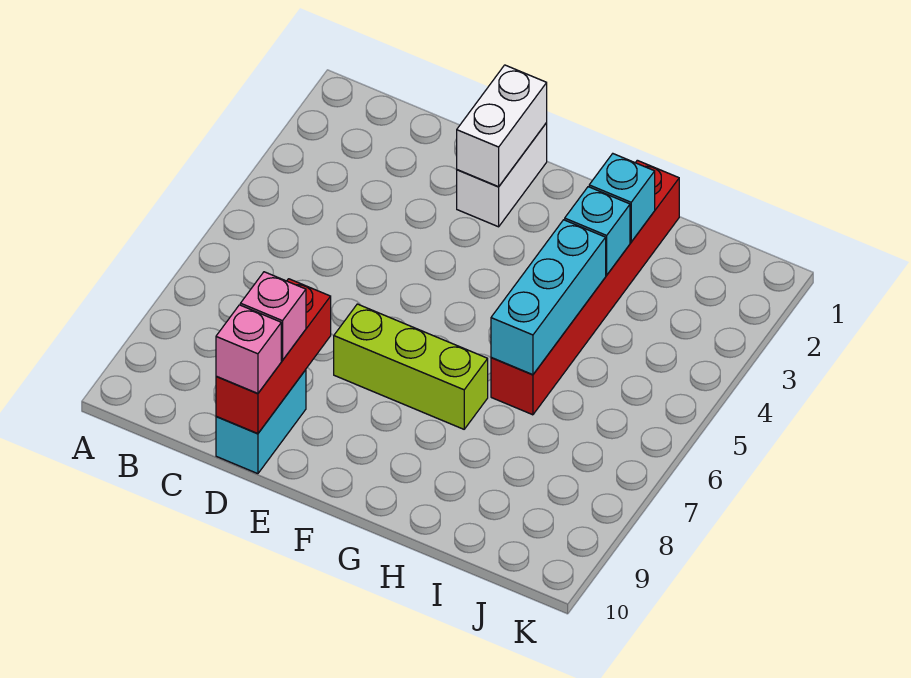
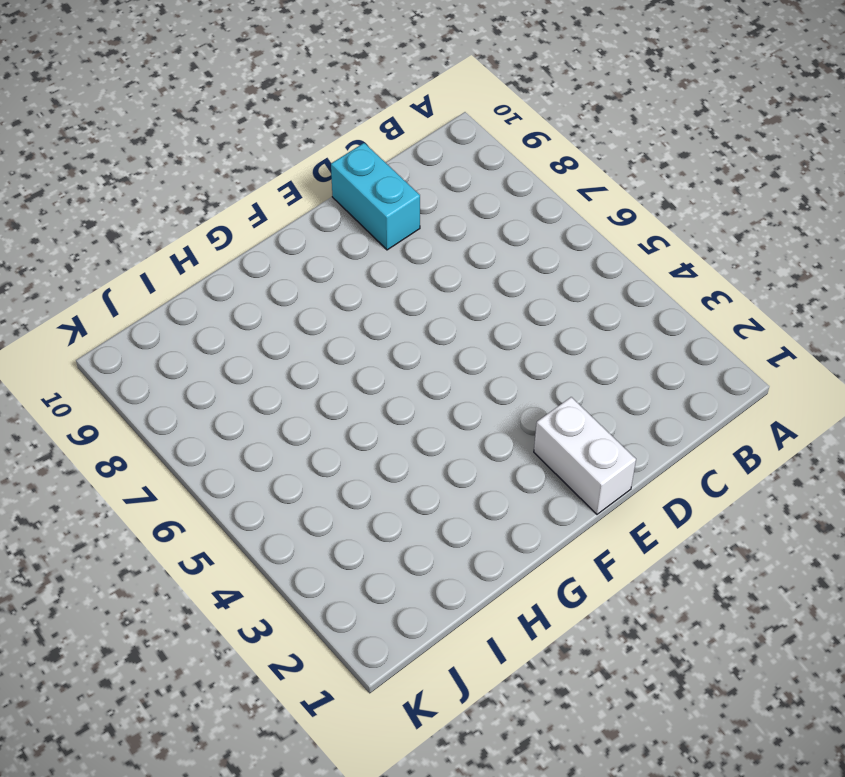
none -> lime brick E7:G7 level 1
none -> red brick H1:H6 level 1

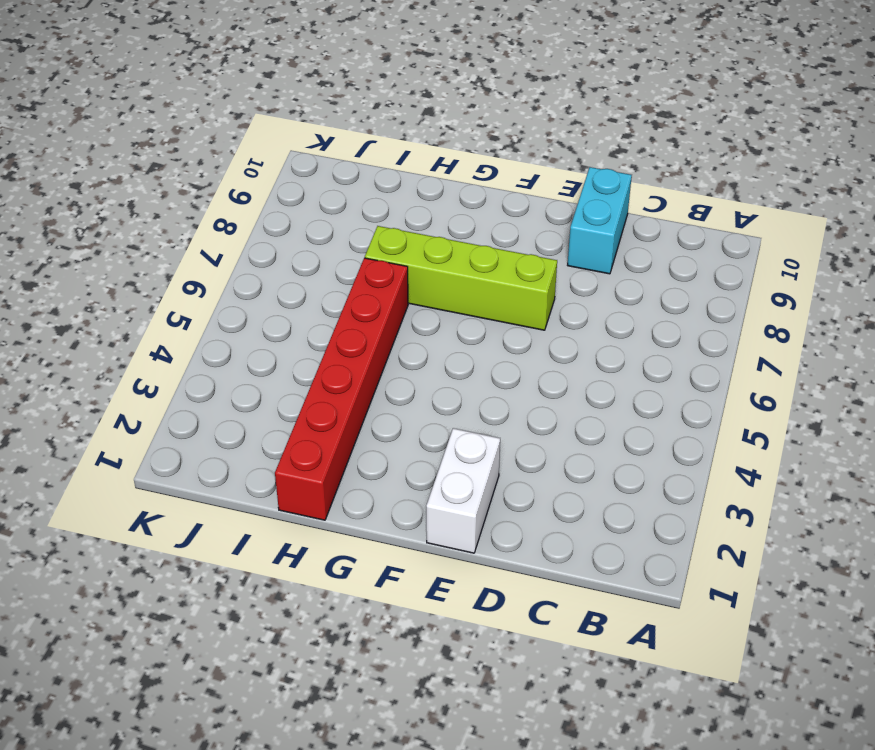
lime brick E7:H7 level 1 -> lime brick E7:G7 level 1
none -> red brick D8:D10 level 2
none -> white brick E1:E2 level 2

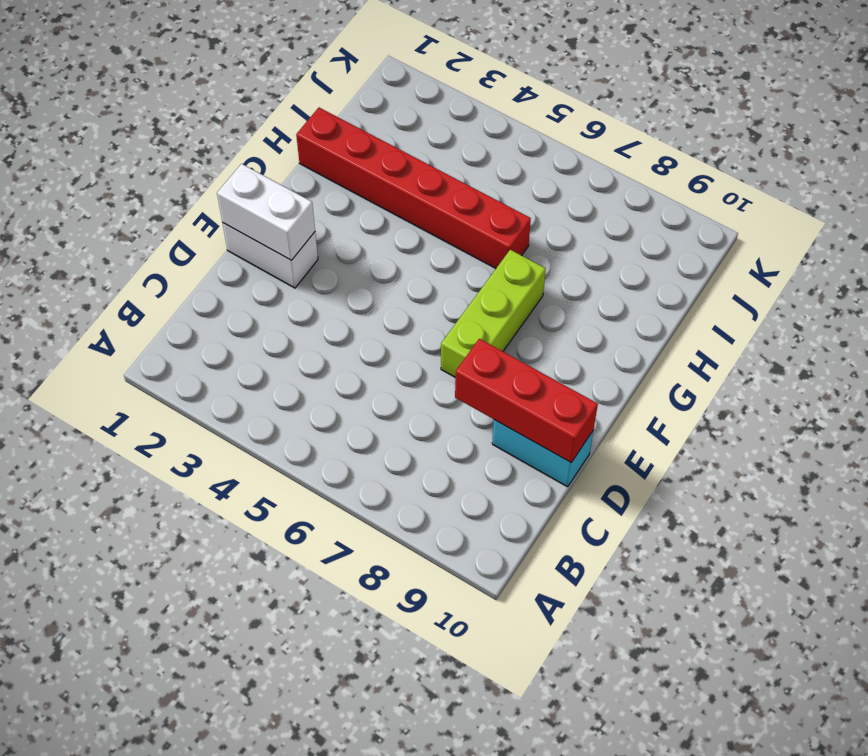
none -> cyan brick H2 level 2
none -> cyan brick H3 level 2

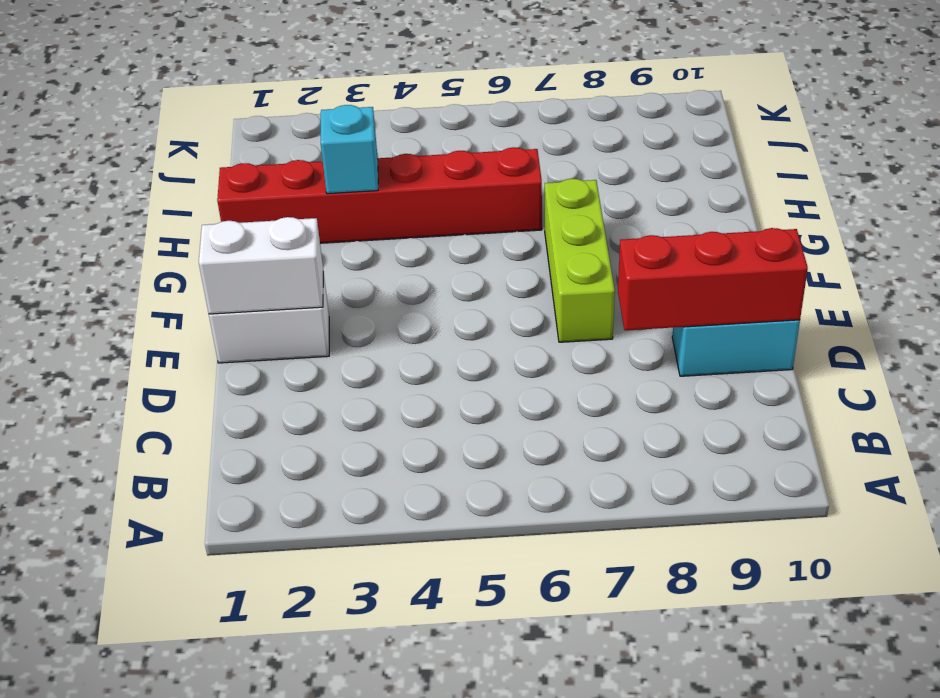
none -> cyan brick H2 level 2
none -> cyan brick H4:H6 level 2

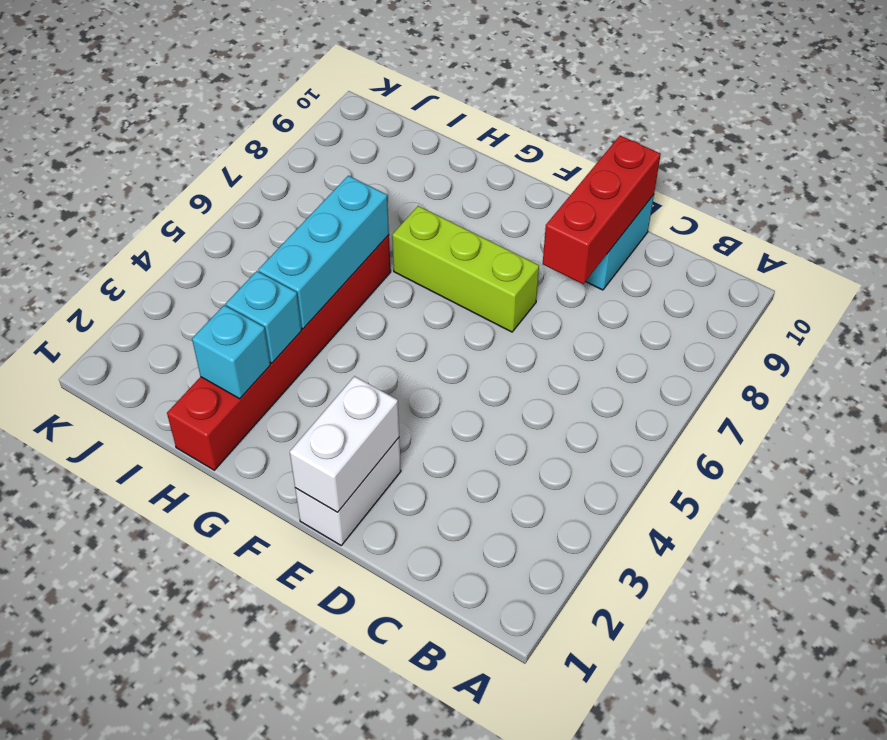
none -> pink brick D9 level 3
none -> pink brick D10 level 3

